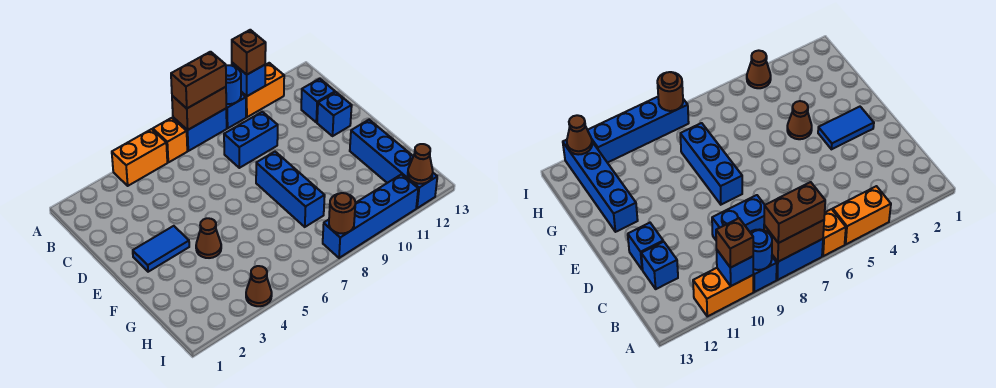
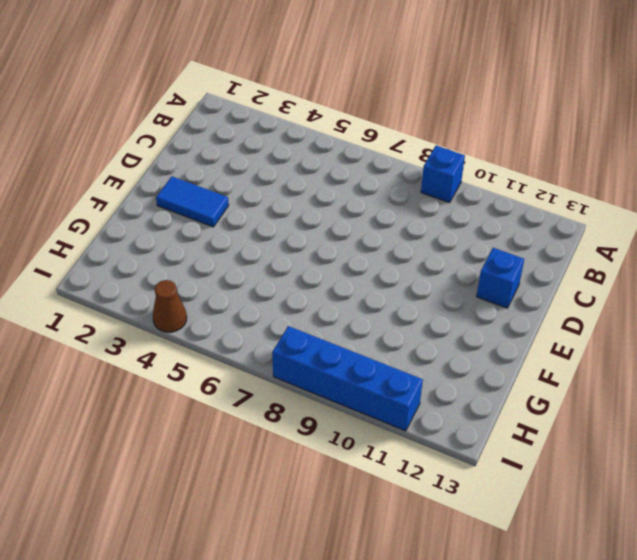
none -> orange brick A4:A5 level 1
none -> orange brick A6 level 1
none -> blue brick A7:A8 level 1

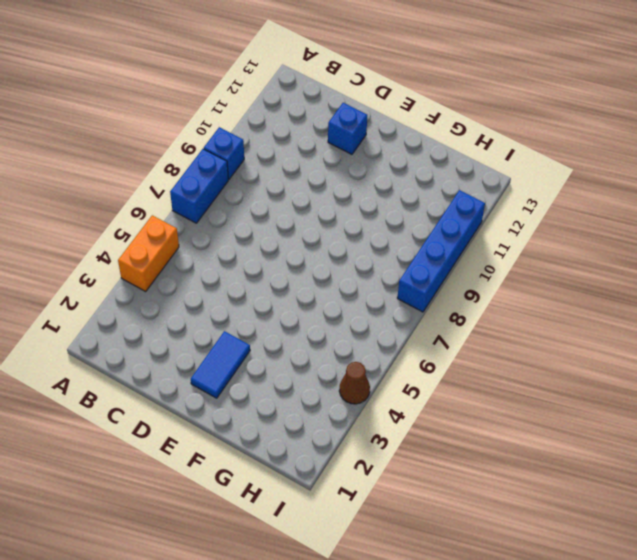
none -> orange brick A6 level 1
none -> orange brick A10:A11 level 1
none -> blue brick C8:C9 level 1

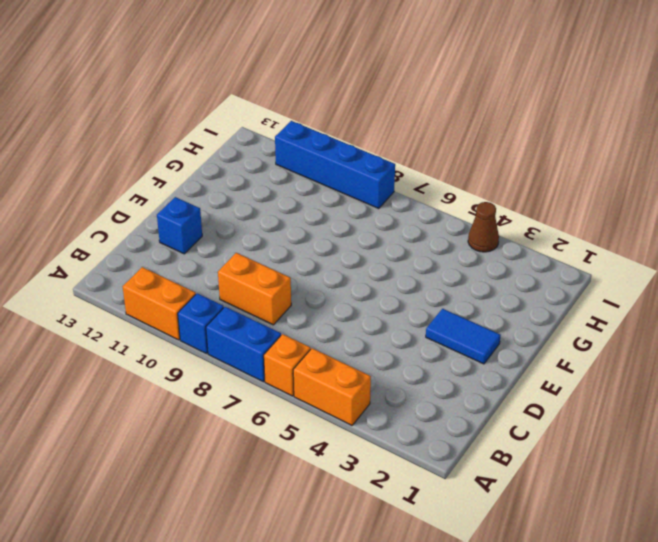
orange brick C8:C9 level 1 -> blue brick C8:C9 level 1
none -> blue brick C12 level 1
none -> blue brick E8:G8 level 1
none -> brown cone F4 level 1

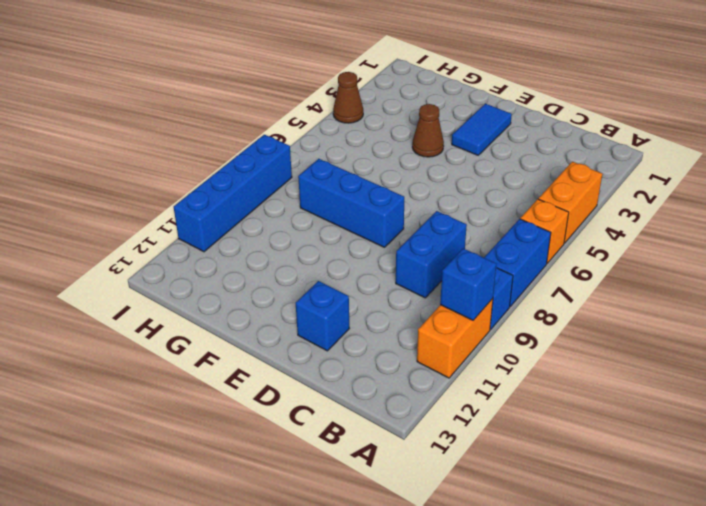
none -> blue brick C12 level 1
none -> blue brick F12:I12 level 1
none -> brown brick A7:A8 level 2

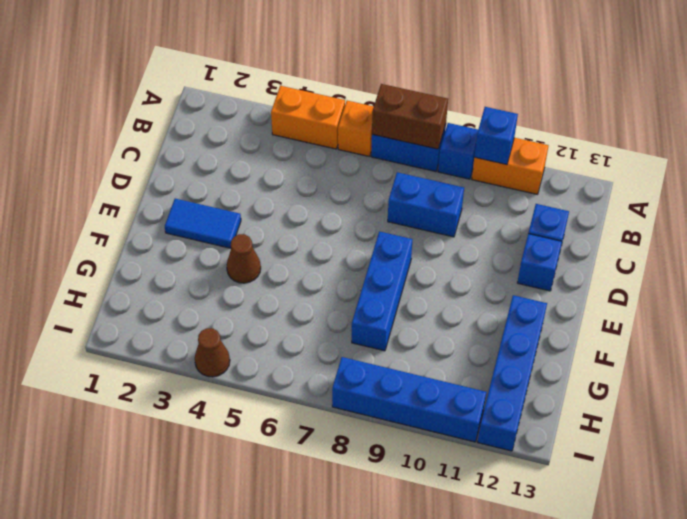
none -> blue round brick A9 level 2
none -> brown round brick I8 level 2
none -> brown cone I12 level 2

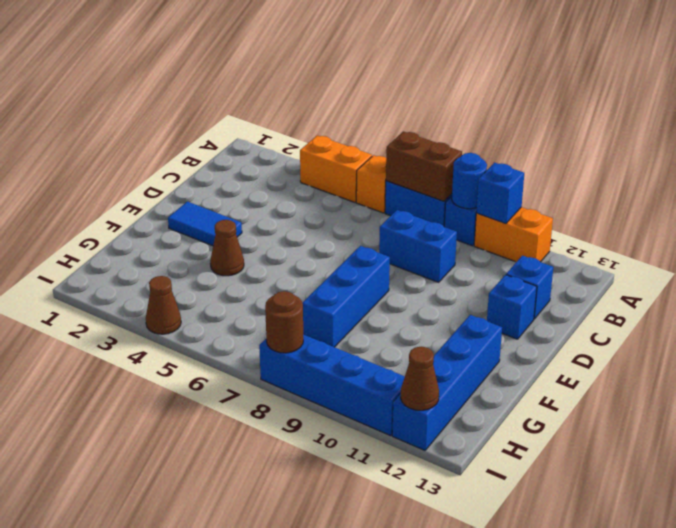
none -> brown brick A7:A8 level 3
none -> brown brick A10 level 3

